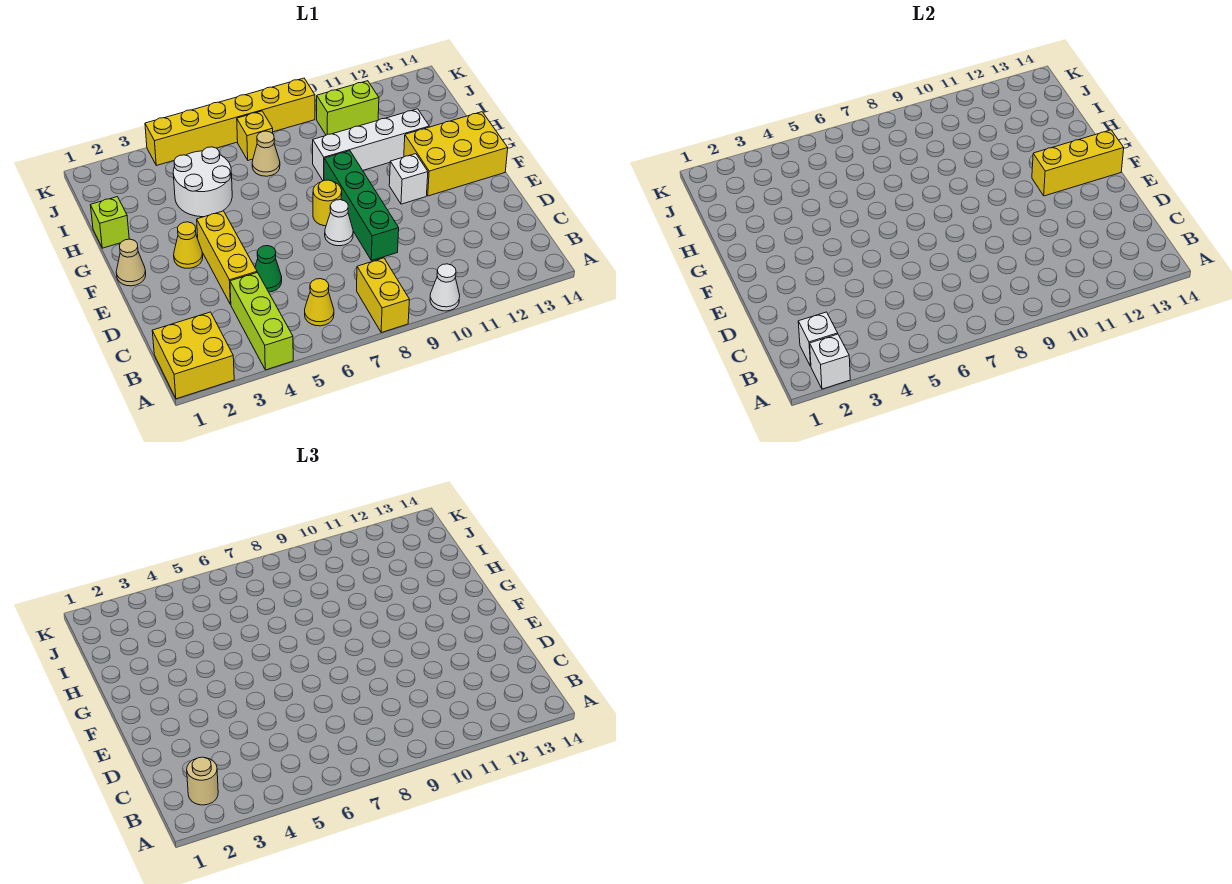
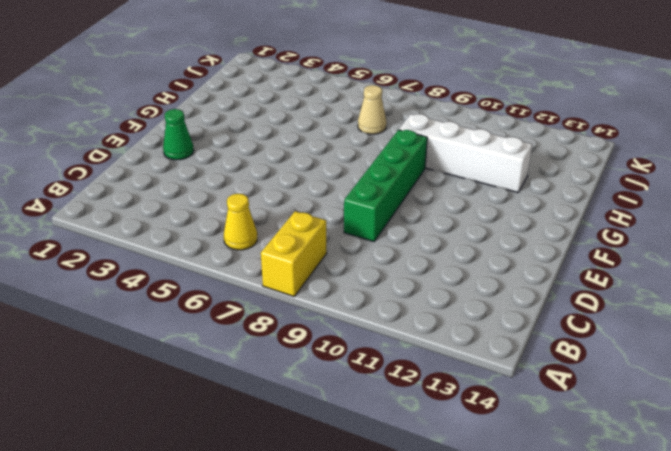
green cone E2 level 1 -> green cone D5 level 1
none -> yellow brick A1:B2 level 1
none -> lime brick A4:C4 level 1
none -> white cone A10 level 1

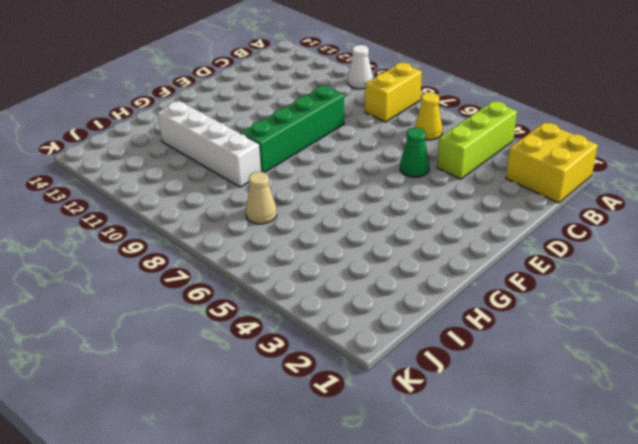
none -> yellow brick D4:F4 level 1
none -> white cone E8 level 1
none -> tan cone F1 level 1

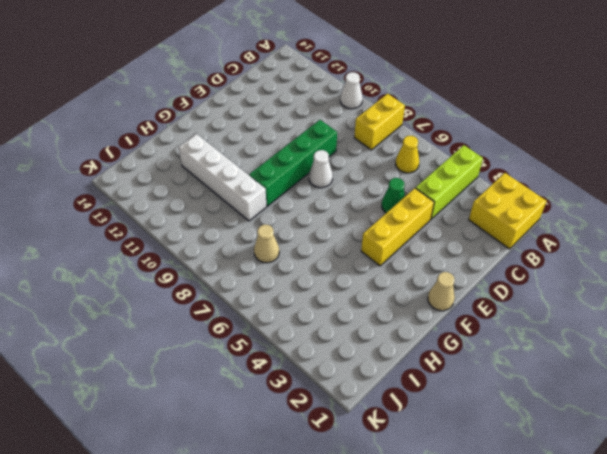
none -> yellow cone F3 level 1
none -> yellow round brick F8 level 1
none -> white brick F11 level 1

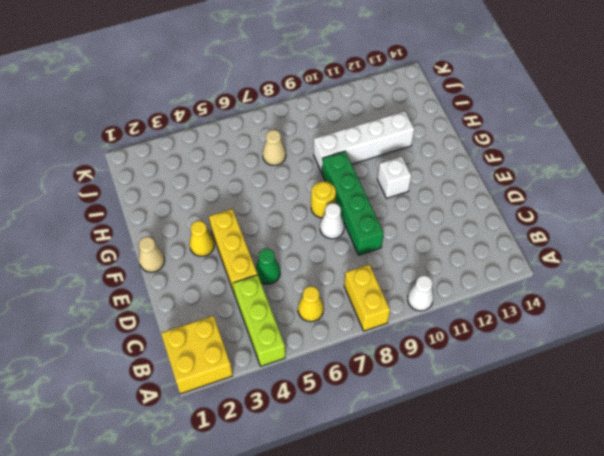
none -> yellow brick F12:G14 level 1
none -> lime brick H1 level 1
none -> white round brick H4:I5 level 1

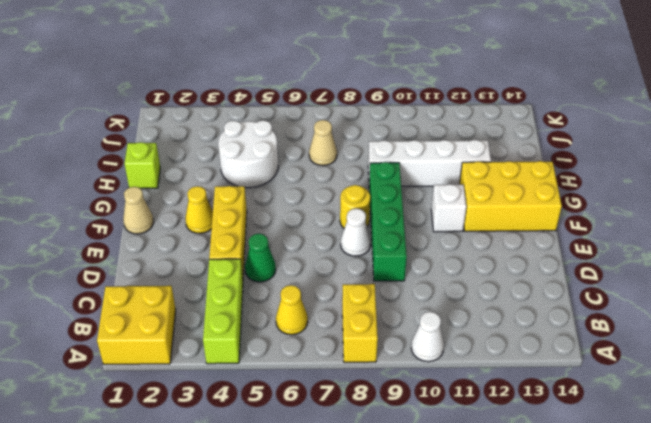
none -> yellow brick J7 level 1
none -> lime brick J10:J11 level 1
none -> yellow brick K4:K9 level 1

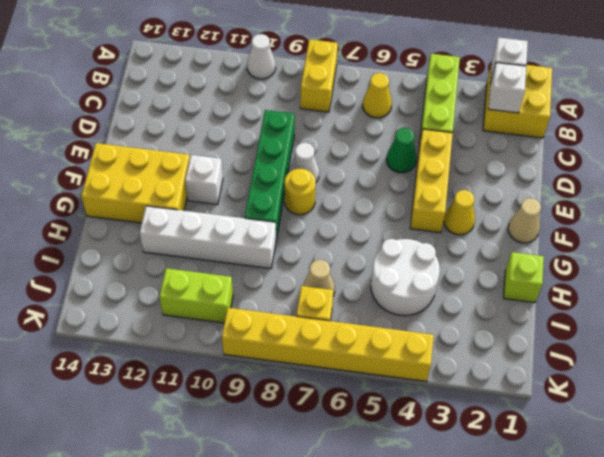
none -> yellow brick F12:F14 level 2
none -> tan round brick B2 level 3

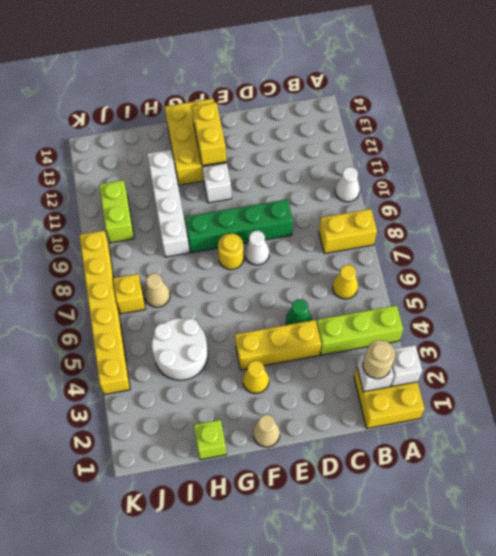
yellow brick F12:F13 level 2 -> yellow brick F12:F14 level 2

